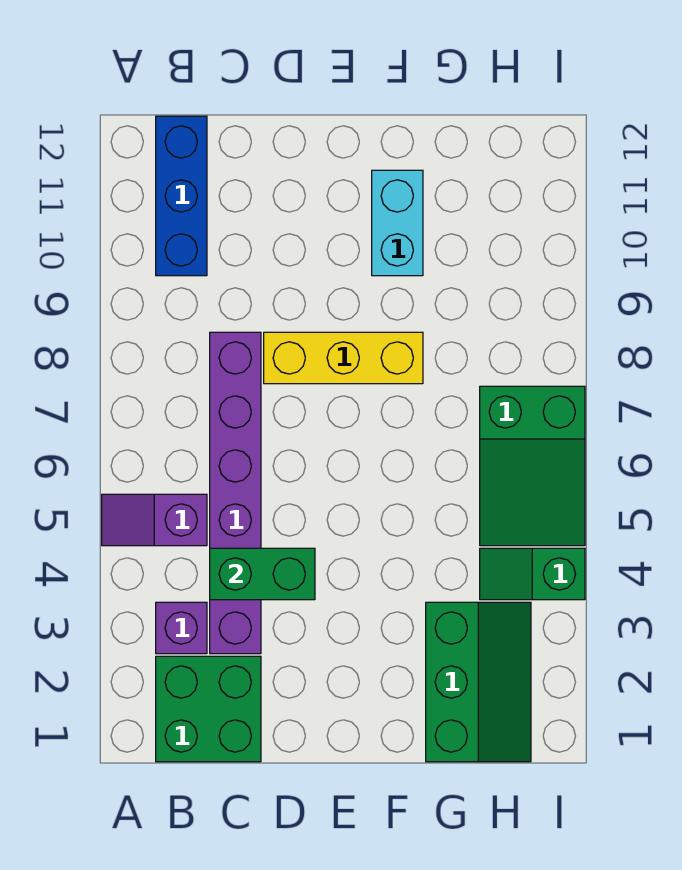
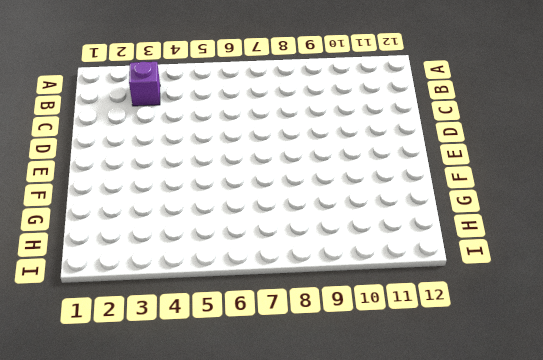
none -> purple slope A5:B5 level 1 top B
none -> green brick B1:C2 level 1

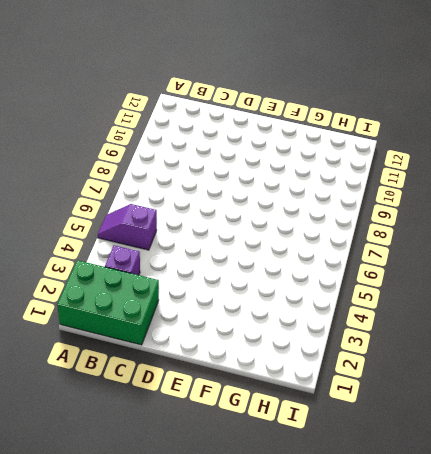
green brick A1:C2 level 1 -> green brick B1:C2 level 1
none -> blue brick B10:B12 level 1
none -> purple brick C3:C8 level 1

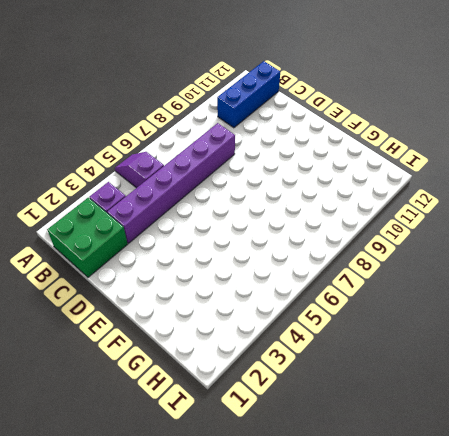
none -> yellow brick D8:F8 level 1
none -> cyan brick F10:F11 level 1

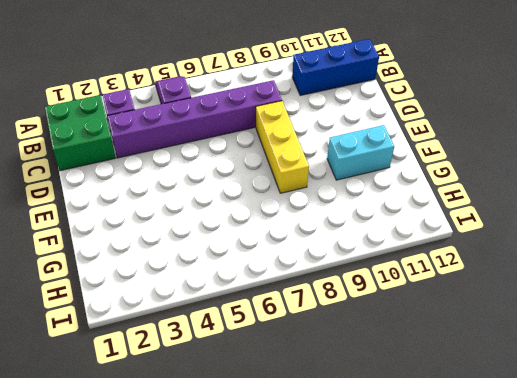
none -> green slope G1:H3 level 1 top G
none -> green slope H4:I4 level 1 top I

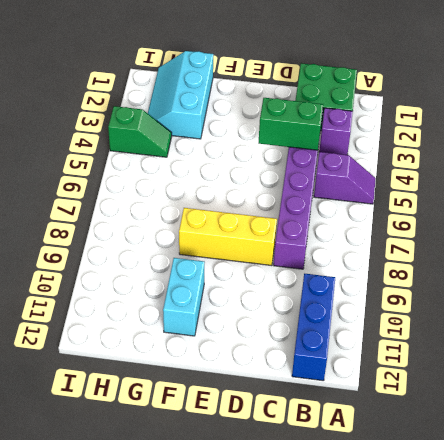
cyan slope G1:H3 level 1 top G -> green slope G1:H3 level 1 top G
none -> green slope H5:I7 level 1 top 7

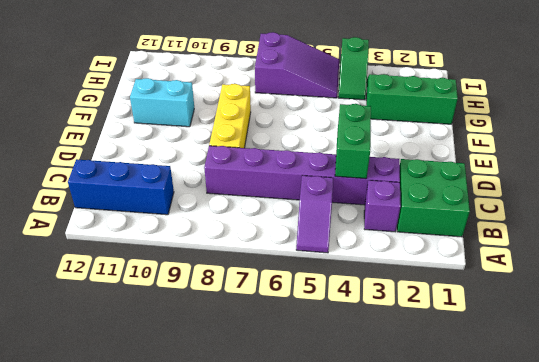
purple slope H5:I7 level 1 top 7 -> green slope H5:I7 level 1 top 7

